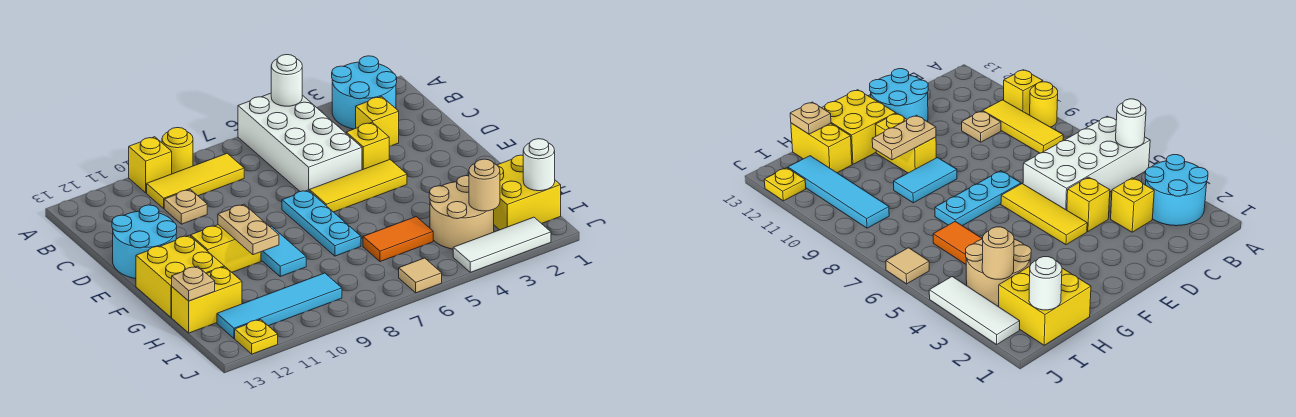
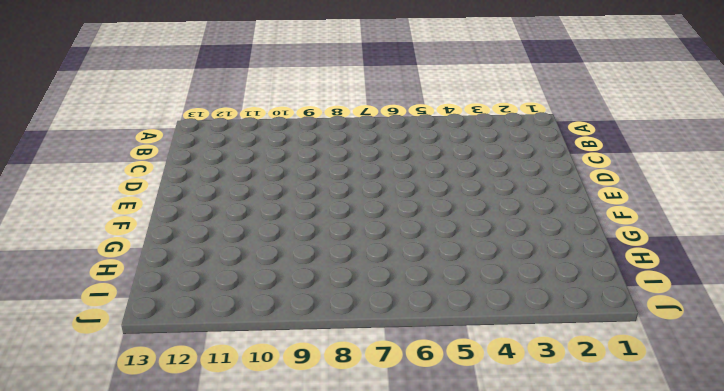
none -> cyan round brick A2:B3 level 1
none -> white brick A5:D6 level 1
none -> yellow round brick A9 level 1

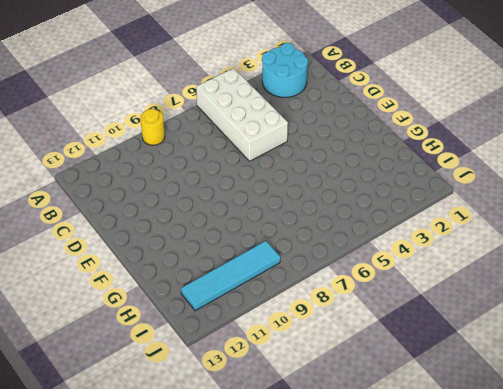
none -> yellow brick A10 level 1
none -> yellow tile B8:B10 level 1
none -> yellow brick C3 level 1

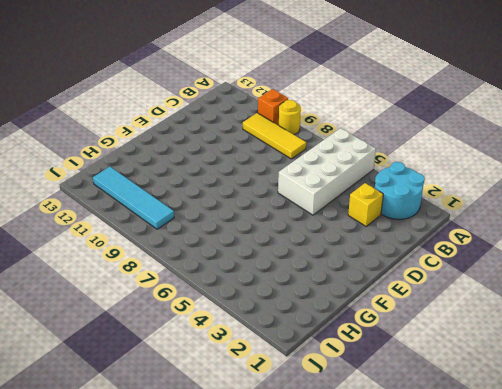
orange brick A10 level 1 -> yellow brick A10 level 1
none -> tan plate C10 level 1
none -> yellow brick D4 level 1
none -> cyan round brick D12:E13 level 1

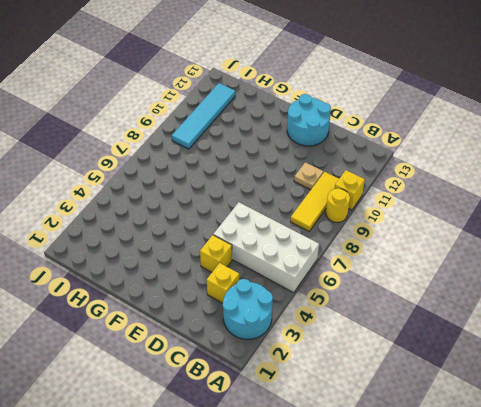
none -> yellow tile E4:E6 level 1
none -> cyan plate E7:G7 level 1
none -> cyan tile F9:G9 level 1

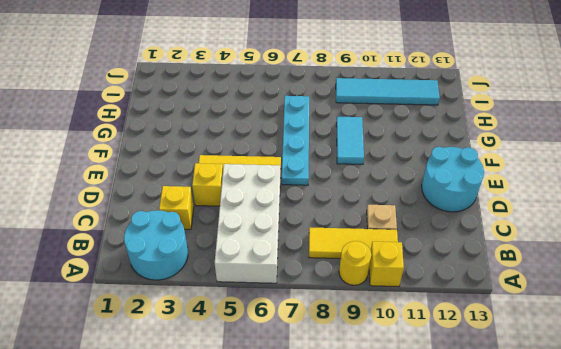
cyan plate E7:H7 level 1 -> cyan plate E7:G7 level 1
none -> yellow brick F10:F11 level 1
none -> yellow brick F12:G13 level 1
none -> yellow brick H1:I2 level 1

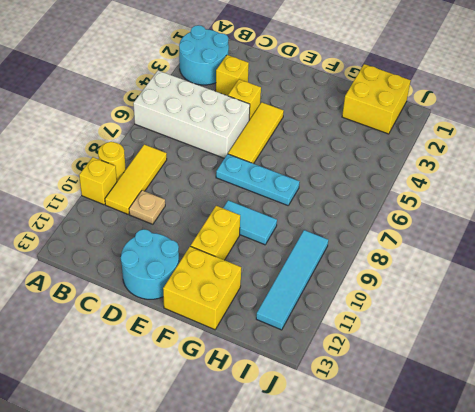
none -> tan round brick H3:I4 level 1
none -> orange tile H5:H6 level 1
none -> yellow brick H12:H13 level 1

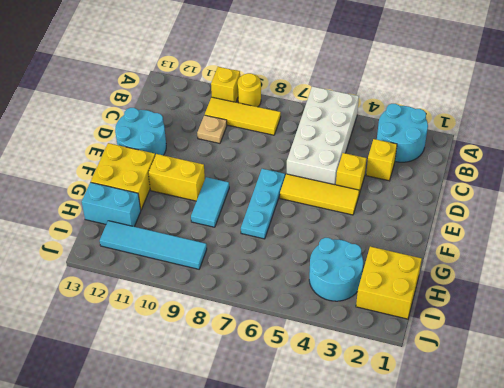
cyan round brick H3:I4 level 1 -> tan round brick H3:I4 level 1
cyan brick H12:H13 level 1 -> yellow brick H12:H13 level 1
none -> orange tile H5:H6 level 1
none -> white tile J2:J4 level 1
none -> tan tile J6 level 1

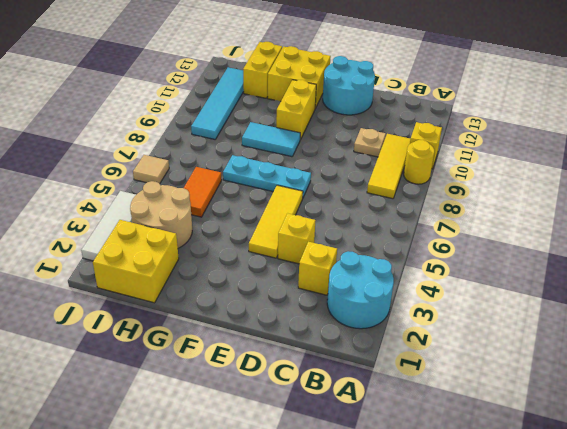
none -> white brick A5:D6 level 1
none -> yellow plate J12 level 1
none -> white round brick A5 level 2

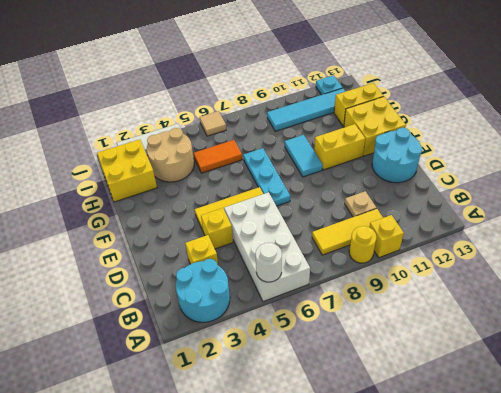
cyan plate J12 level 1 -> yellow plate J12 level 1
none -> tan plate F10:G10 level 2
none -> tan plate H13 level 2
none -> white round brick I1 level 2

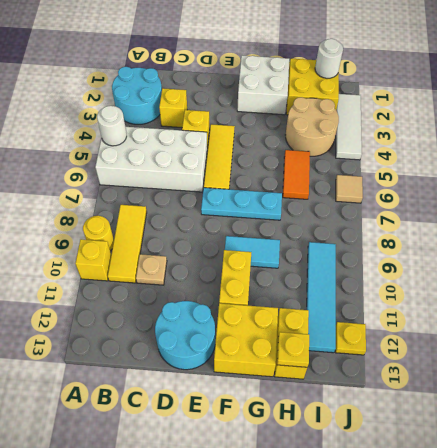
white brick F1:G2 level 1 -> none
yellow plate H13 level 2 -> tan plate H13 level 2
none -> tan plate F10:G10 level 2
none -> tan round brick I3 level 2

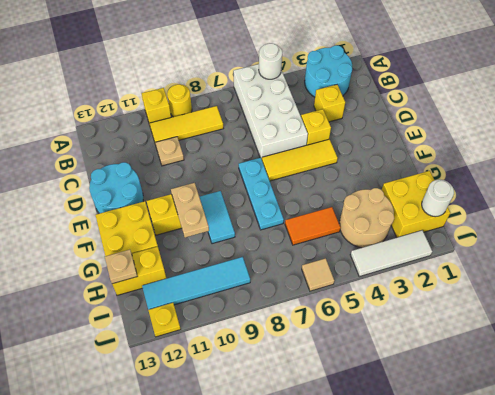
none -> tan round brick I3 level 2

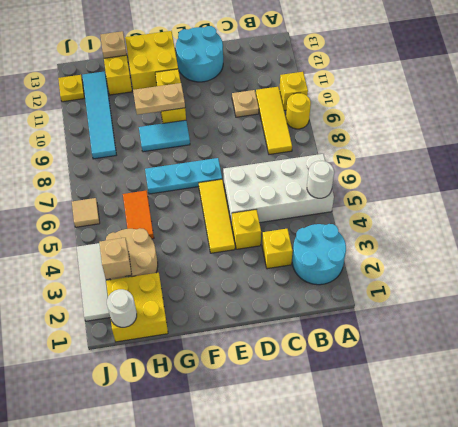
tan brick I3 level 2 -> tan round brick I3 level 2

